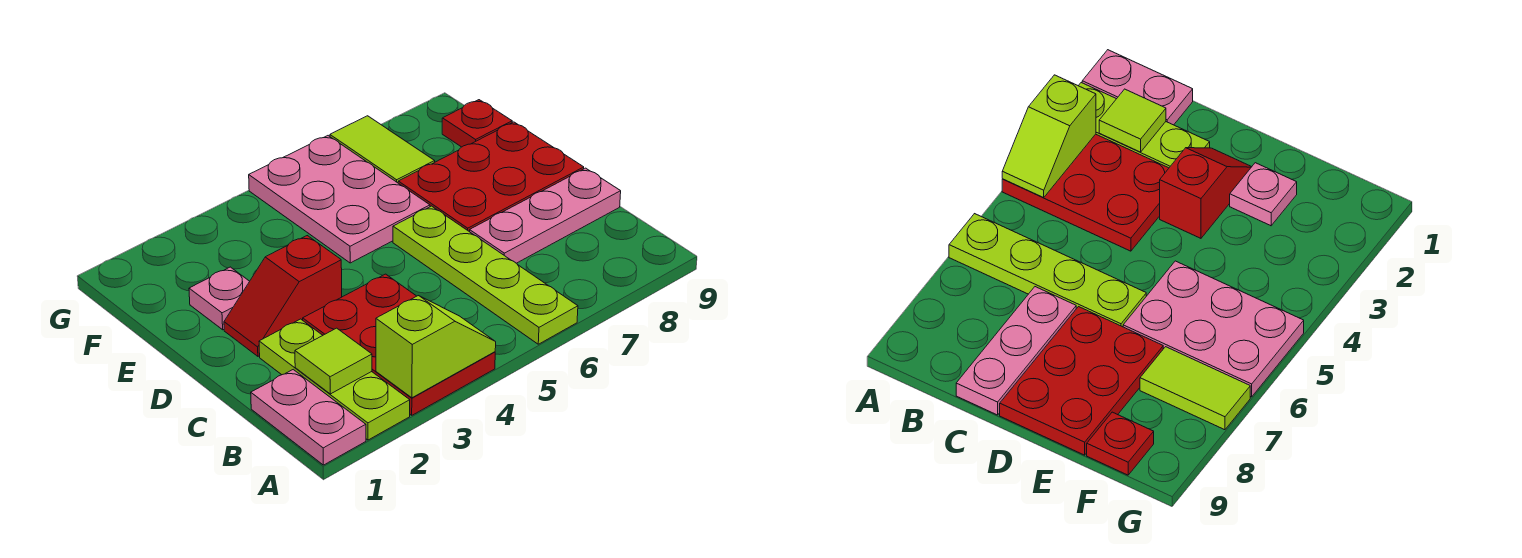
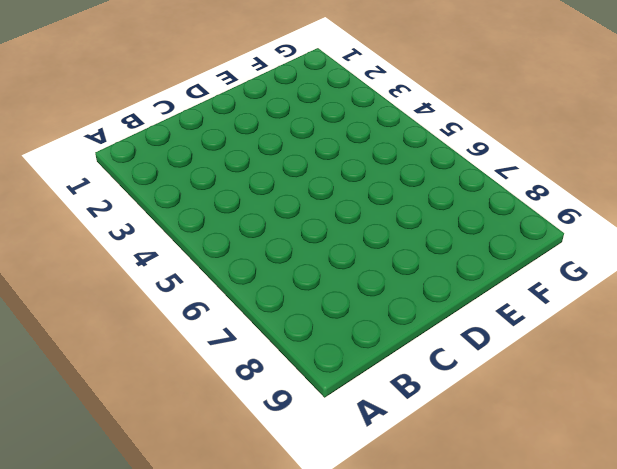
none -> pink plate A1:B1 level 1
none -> lime plate A2:C2 level 1
none -> red plate A3:C4 level 1

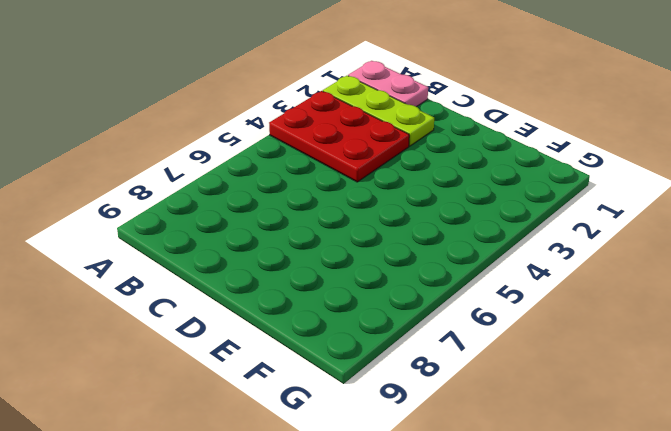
none -> lime plate A6:D6 level 1
none -> pink plate C7:C9 level 1
none -> red slope D2:D3 level 1 top 3

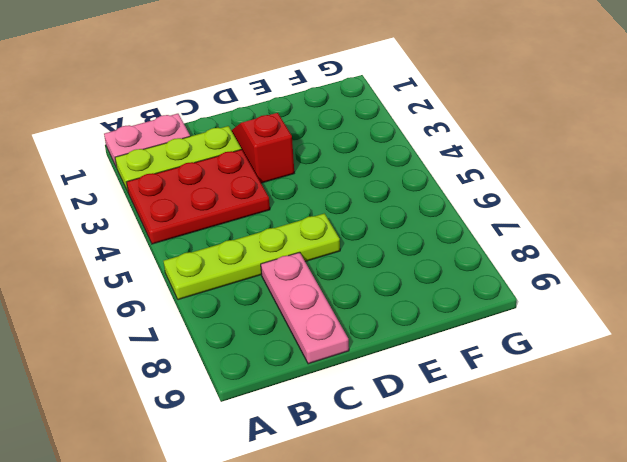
none -> red plate D7:E9 level 1
none -> pink plate E2 level 1
none -> pink plate E5:G6 level 1

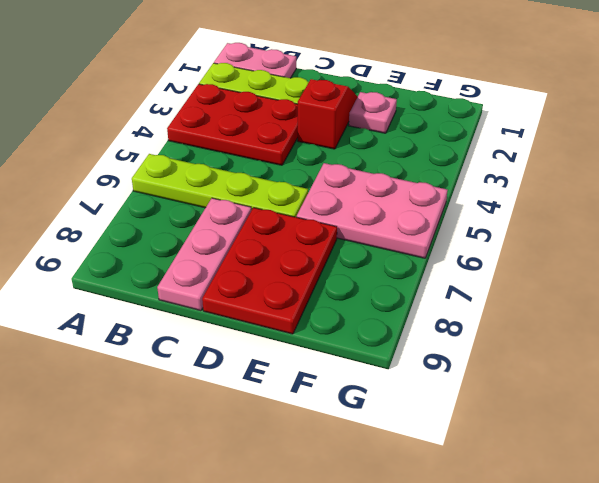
none -> lime tile F7:G7 level 1
none -> red plate F9 level 1
none -> lime slope A3:A4 level 2 top 3

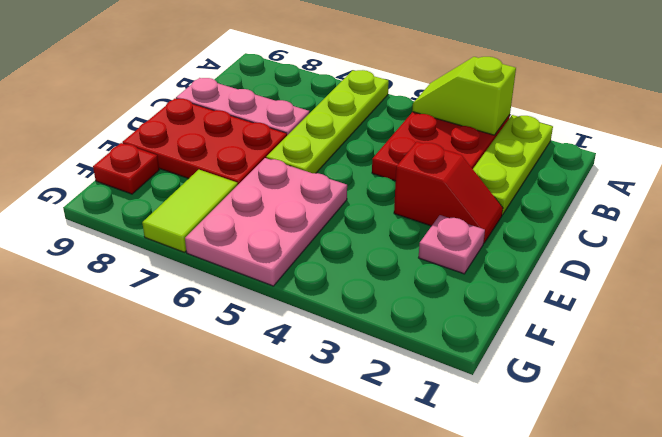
none -> pink plate A1:B1 level 1
none -> lime tile B2 level 2

